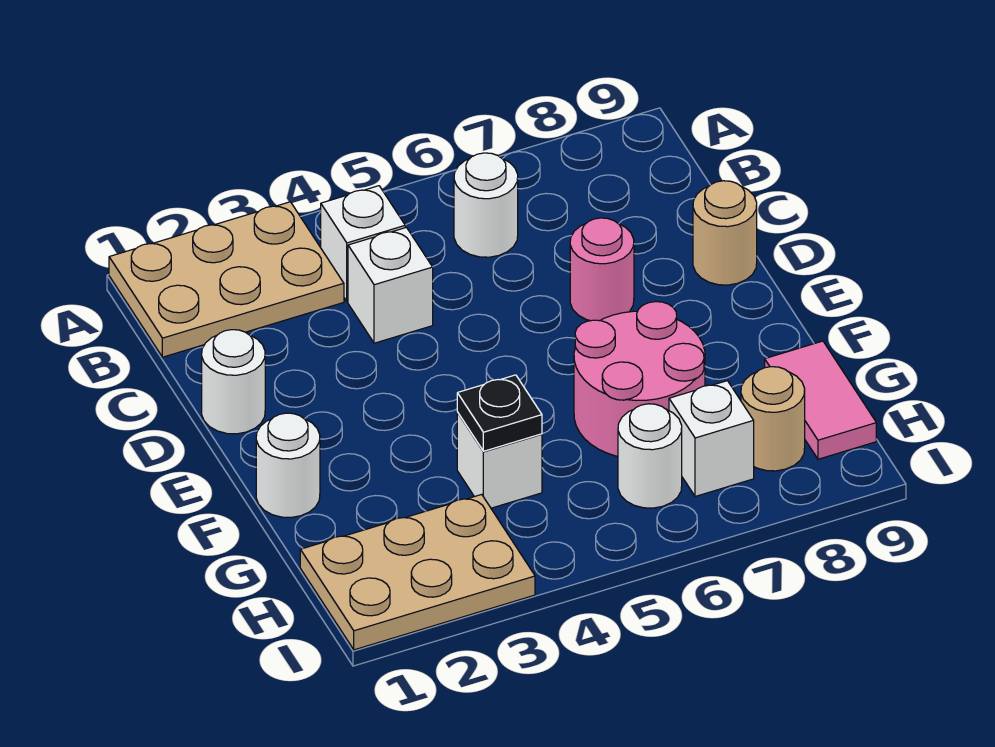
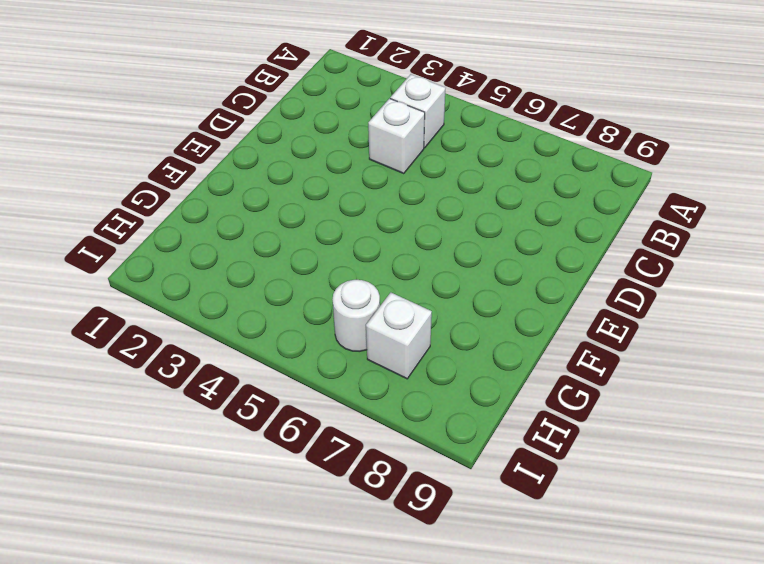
none -> tan plate A1:B3 level 1
none -> white round brick B6 level 1
none -> white round brick D1 level 1

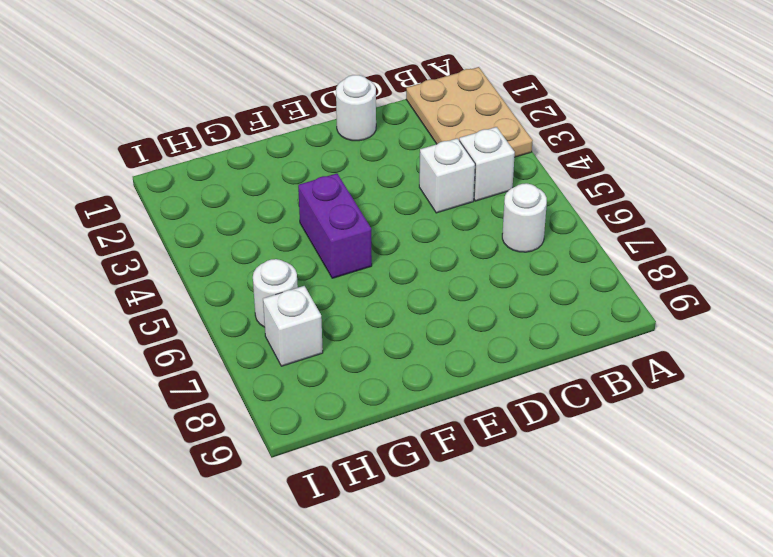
purple brick F4:F5 level 1 -> none
none -> pink round brick D7 level 1
none -> tan round brick D9 level 1
none -> white round brick F1 level 1

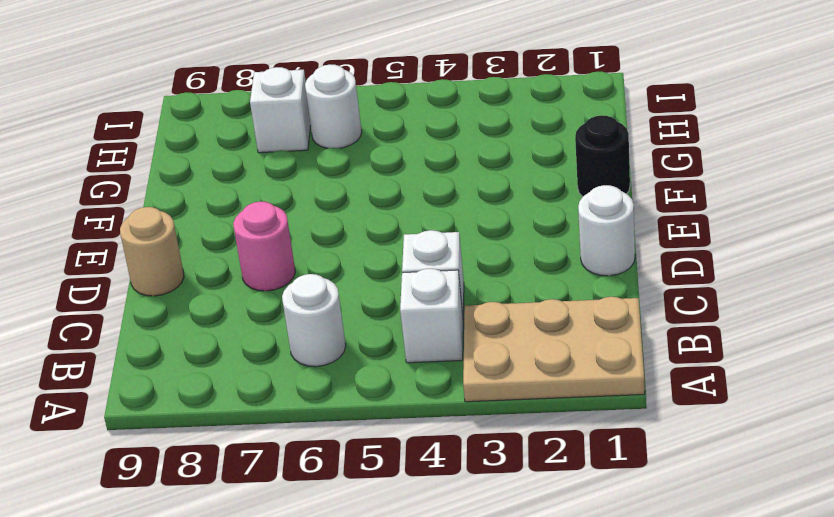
black round brick F1 level 1 -> white round brick F1 level 1
none -> pink round brick F6:G7 level 1
none -> white brick G4 level 1
none -> pink tile G9:H9 level 1

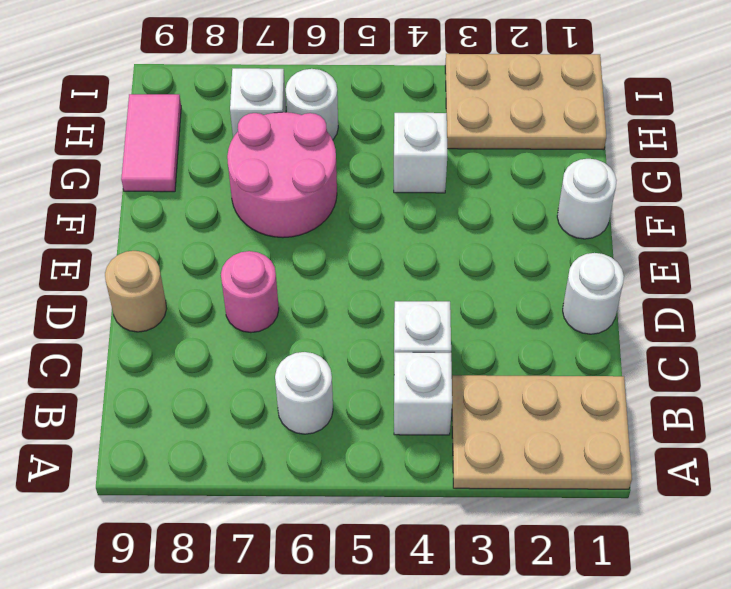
none -> tan round brick H8 level 1
none -> black plate G4 level 2

